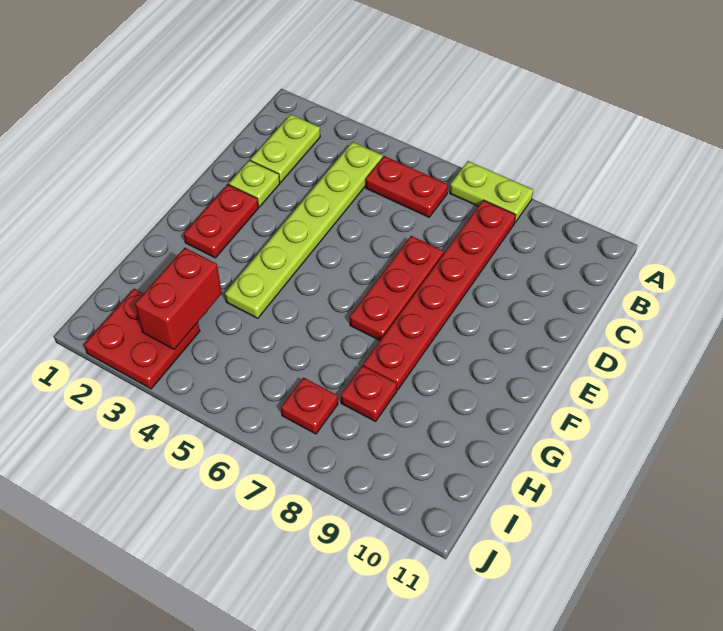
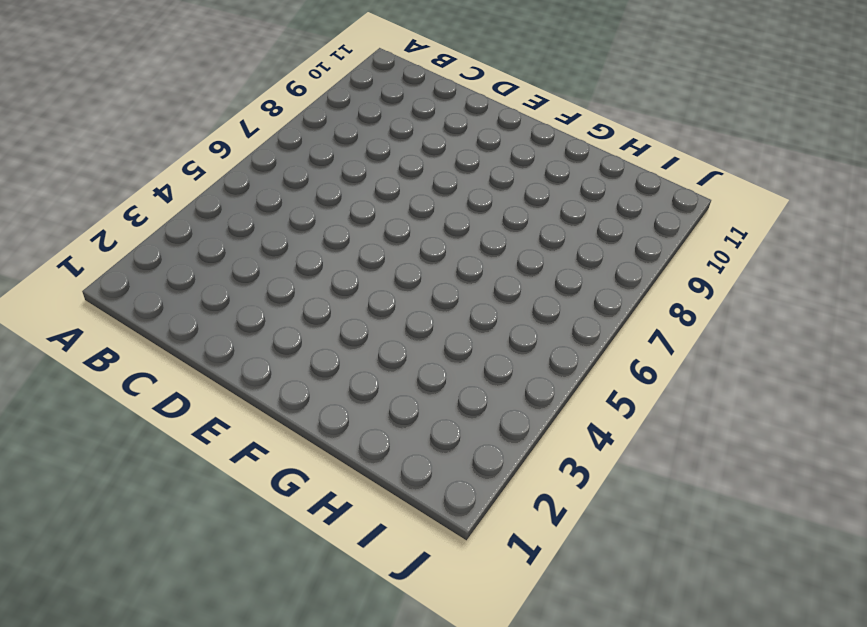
none -> lime plate A7:A8 level 1
none -> lime plate B2:C2 level 1
none -> lime plate B4:G4 level 1

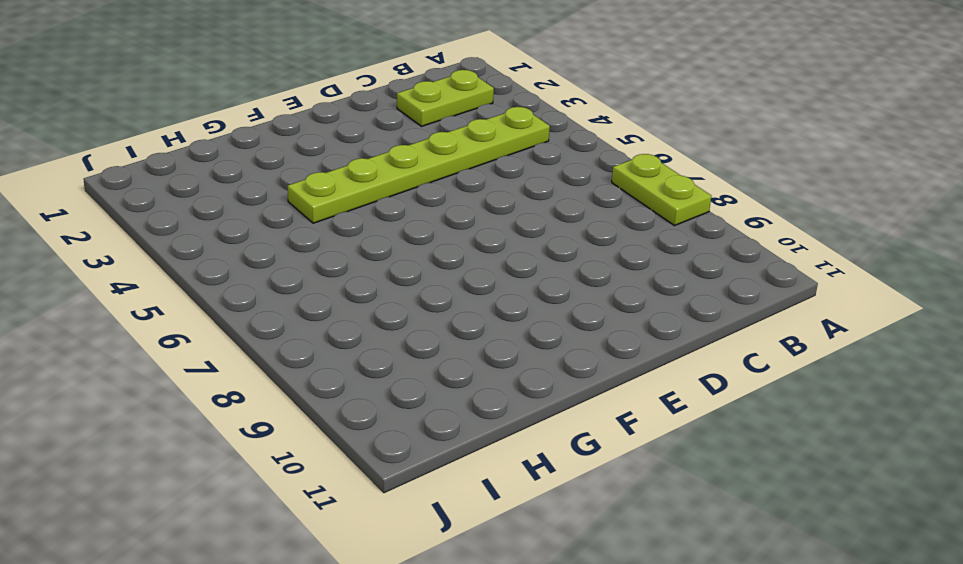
none -> red plate B5:B6 level 1
none -> red plate B8:G8 level 1
none -> lime plate D2 level 1

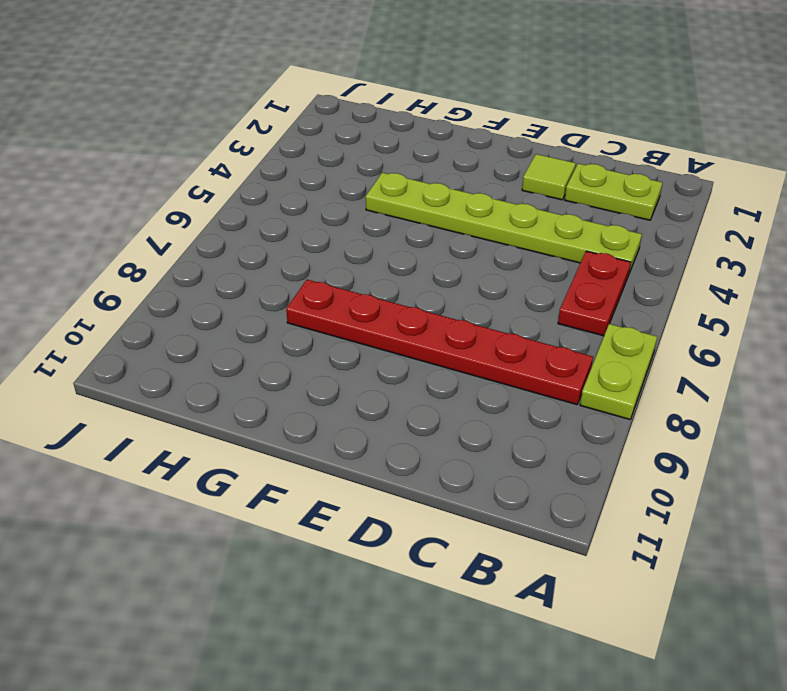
lime tile D2 level 1 -> lime plate D2 level 1
none -> red plate D7:F7 level 1
none -> red plate E2:F2 level 1
none -> red plate H8 level 1

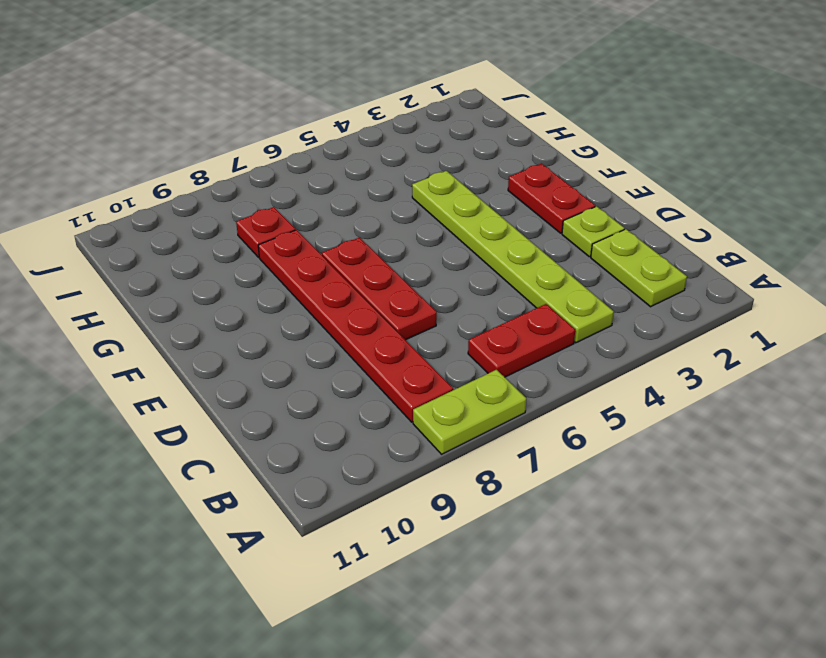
none -> red plate I2:J3 level 1
none -> red plate I7 level 1
none -> red brick H3:I3 level 2

